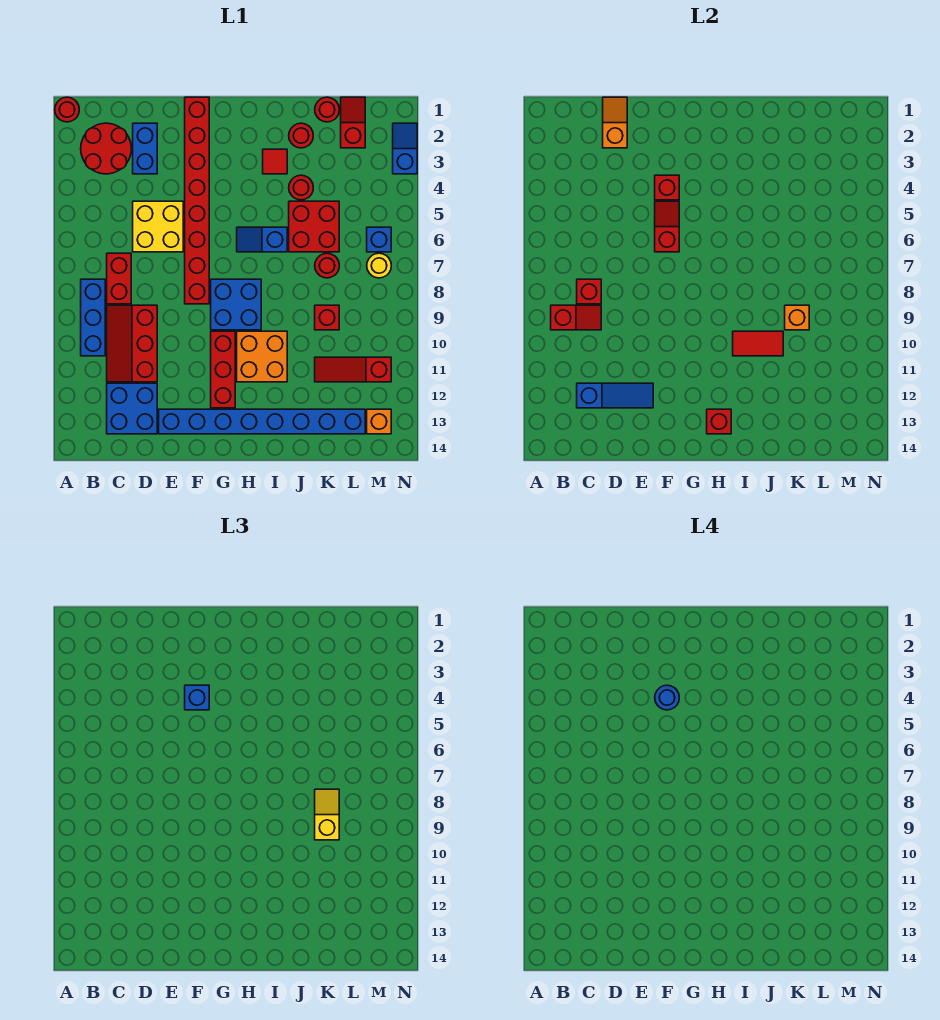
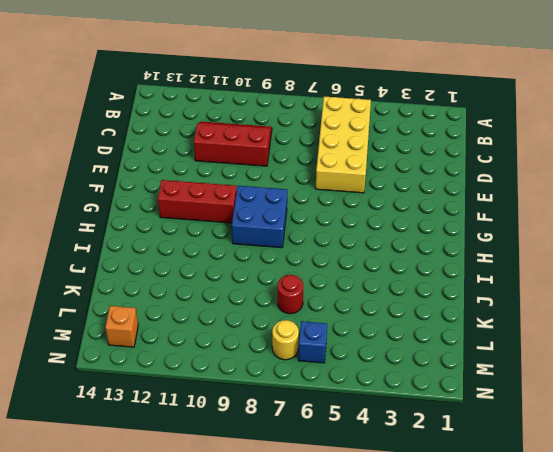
yellow brick B5:E6 level 1 -> yellow brick D5:E6 level 1
none -> red round brick A1 level 1
none -> red round brick B2:C3 level 1
none -> blue brick B8:B10 level 1
none -> red brick C7:C8 level 1

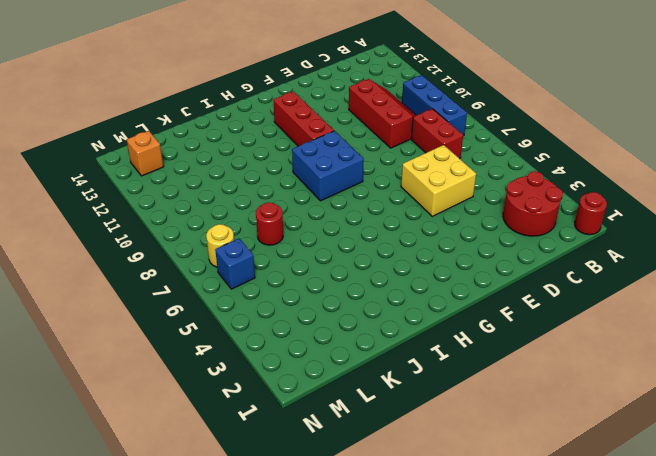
none -> blue brick C12:D13 level 1
none -> blue brick D2:D3 level 1
none -> blue brick E13:L13 level 1
none -> red brick F1:F8 level 1

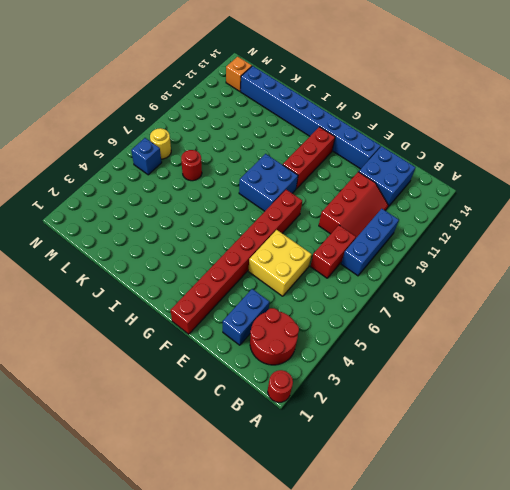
none -> blue slope H6:I6 level 1 top I
none -> orange brick H10:I11 level 1
none -> red tile I3 level 1
none -> red round brick J2 level 1

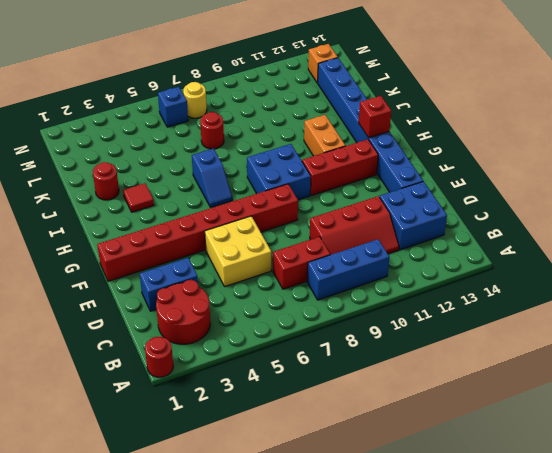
orange brick H11:I11 level 1 -> orange brick H10:I11 level 1
none -> red round brick J4 level 1
none -> red brick J5:K6 level 1
none -> red round brick K1 level 1
none -> red brick K9 level 1

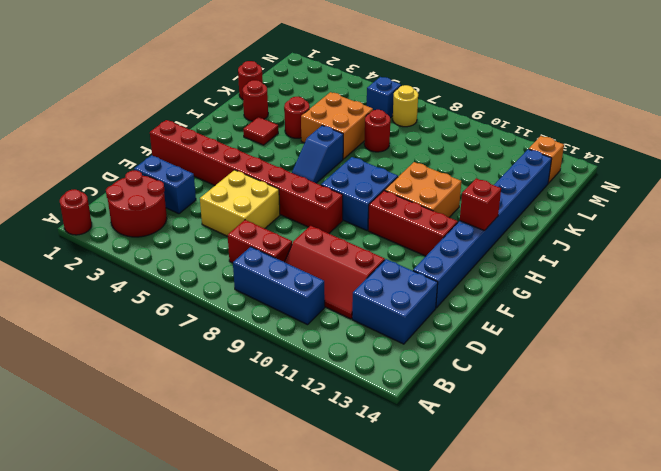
orange brick J5:K6 level 1 -> red brick J5:K6 level 1
none -> red brick K9 level 1
none -> red slope K11:M11 level 1 top M
none -> red slope L1:L2 level 1 top 2
none -> blue slope N2:N3 level 1 top 3

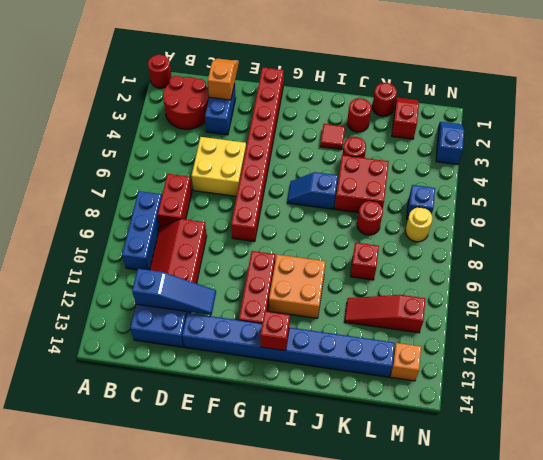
none -> blue brick G8:H9 level 1
none -> red slope B9:C9 level 2 top B
none -> red brick C8 level 2
none -> red brick F4 level 2

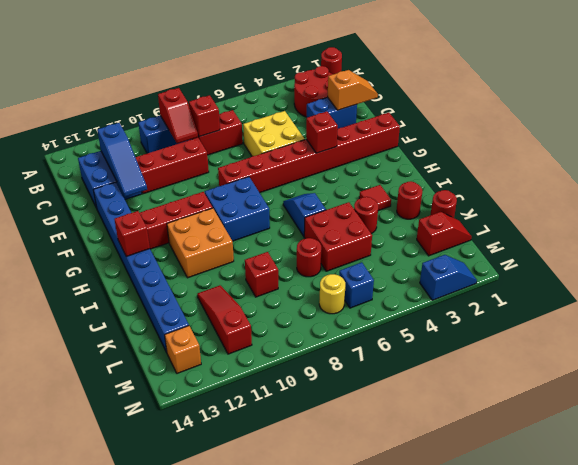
none -> red slope F5:F6 level 2 top 6
none -> red tile I10:J10 level 2
none -> orange brick K9 level 2
none -> blue brick F4 level 3

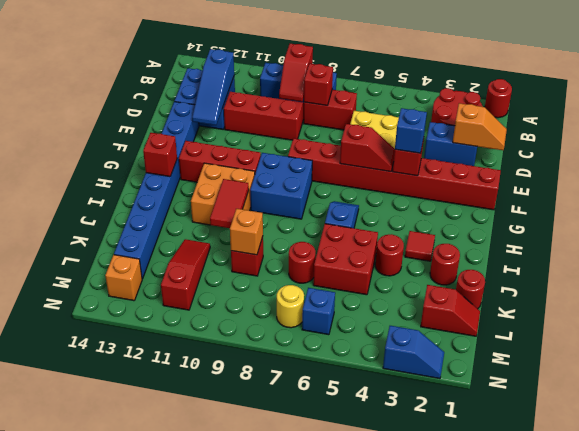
none -> yellow slope K8:K9 level 3 top 9
none -> blue round brick F4 level 4

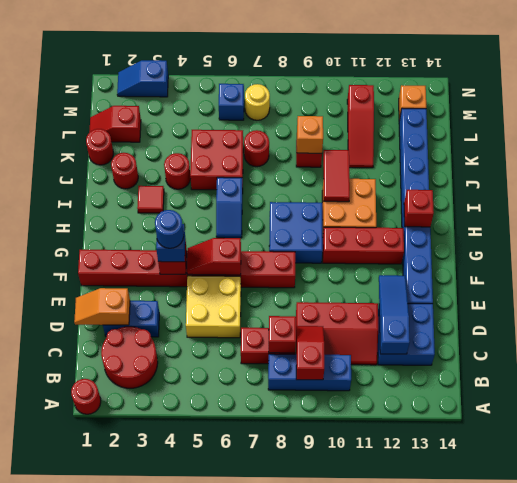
none -> yellow slope K8:K9 level 3 top 9

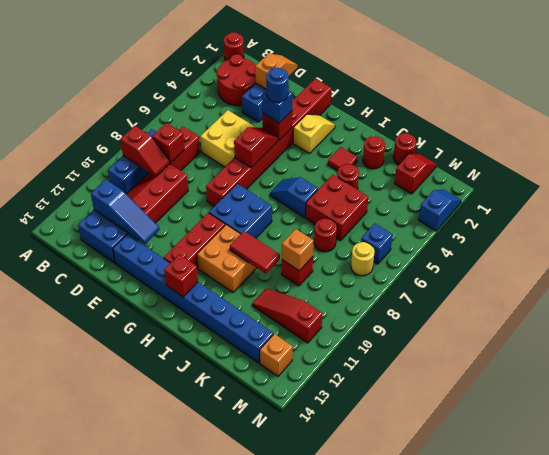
yellow slope G2:G3 level 1 top 3 -> yellow slope K8:K9 level 3 top 9

